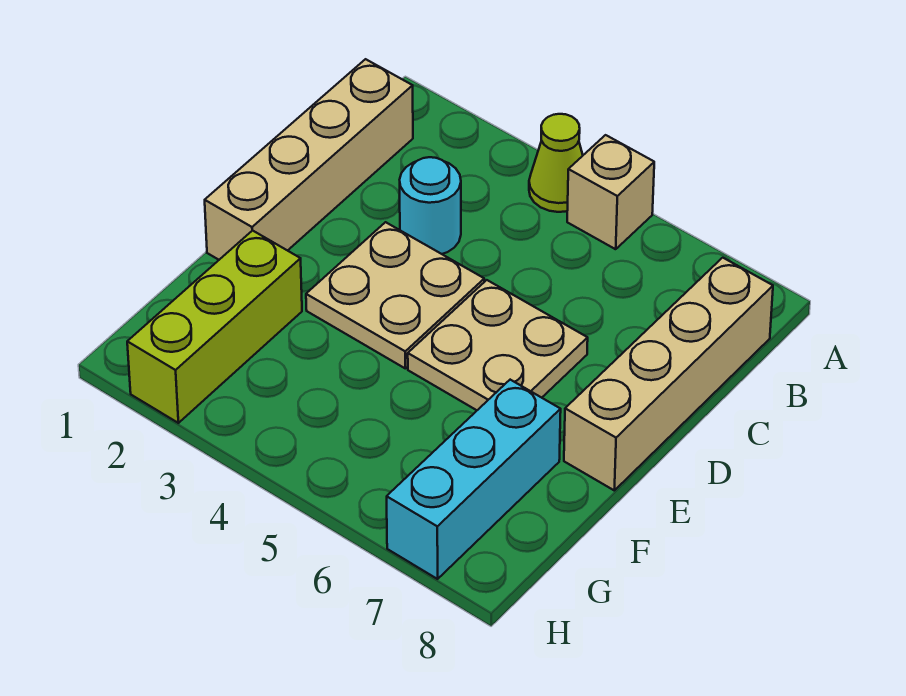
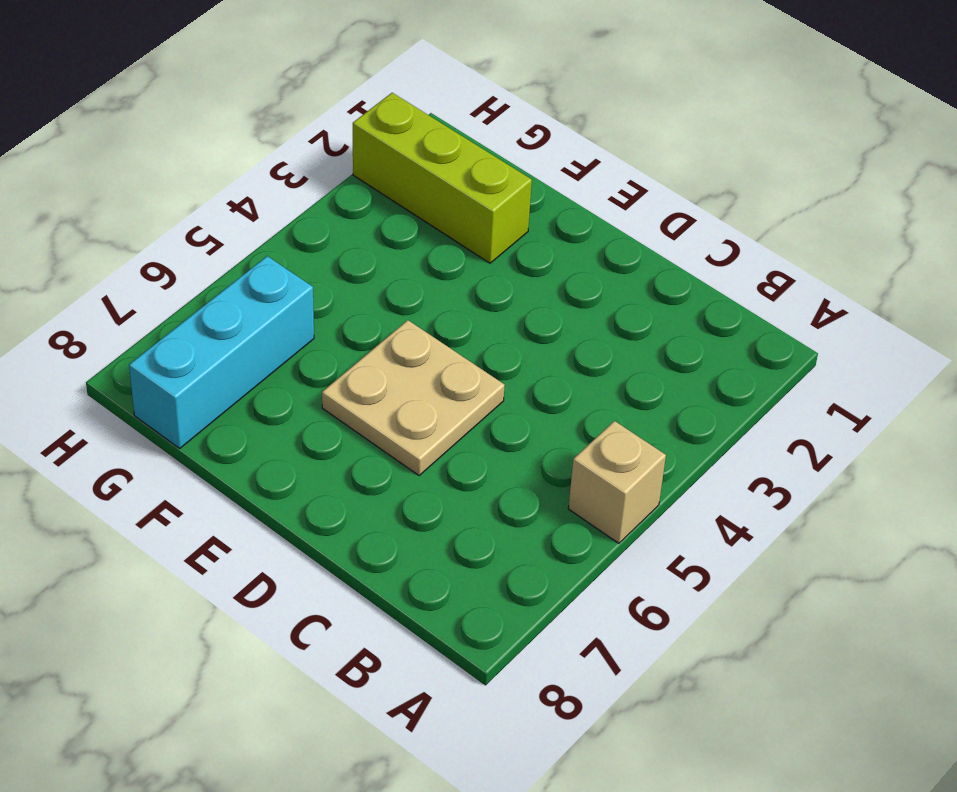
cyan brick G6:G8 level 1 -> cyan brick F7:H7 level 1
none -> lime cone A4 level 1
none -> tan brick B1:E1 level 1

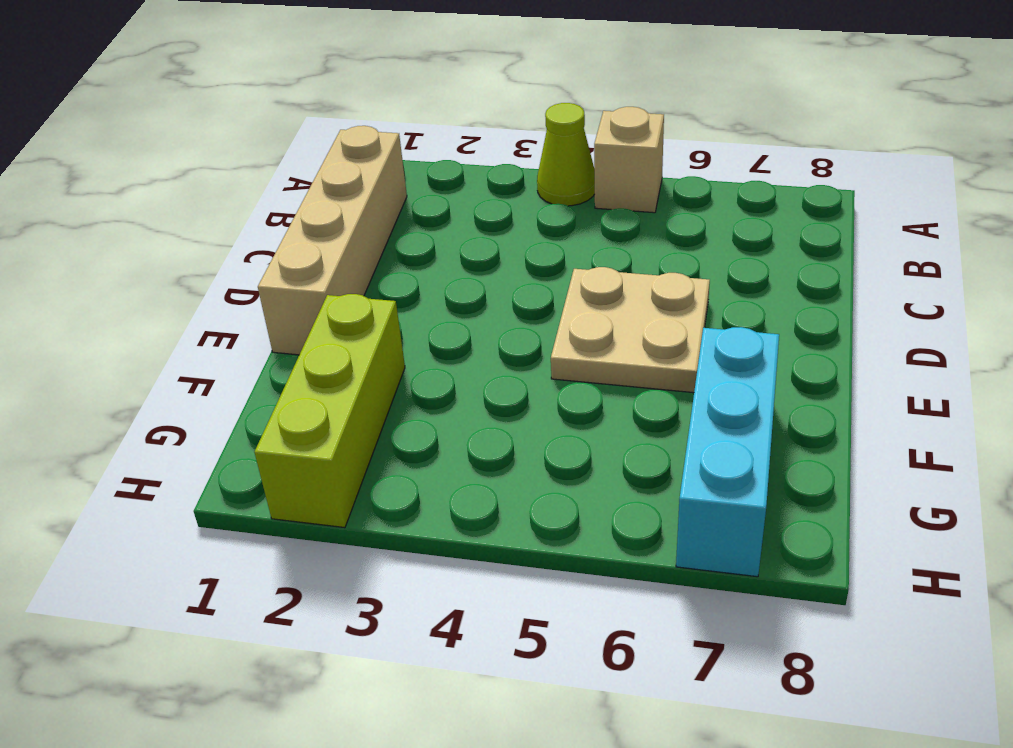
none -> tan brick B8:E8 level 1
none -> cyan round brick C3 level 1

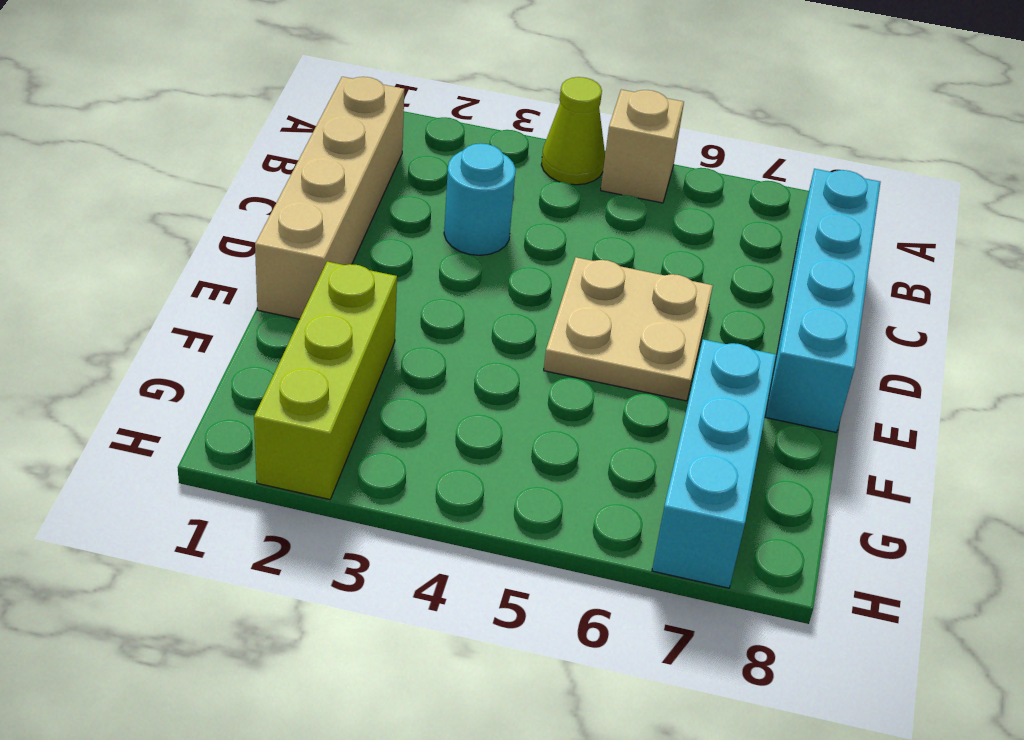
cyan brick B8:E8 level 1 -> tan brick B8:E8 level 1
none -> tan plate D3:E4 level 1

